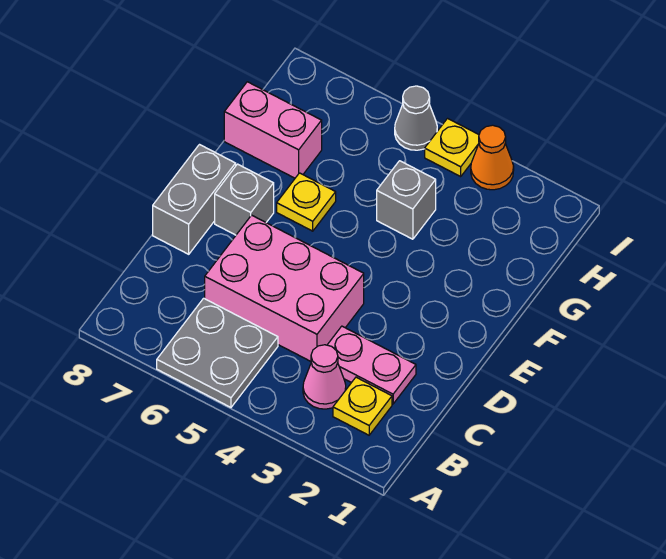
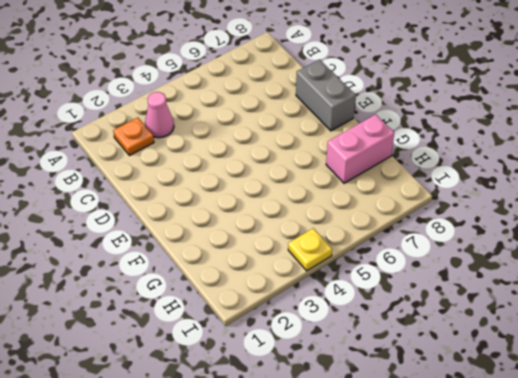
orange plate B2 level 1 -> yellow plate B2 level 1
none -> grey plate A5:B6 level 1
none -> pink plate C2:C3 level 1
none -> pink brick C4:D6 level 1

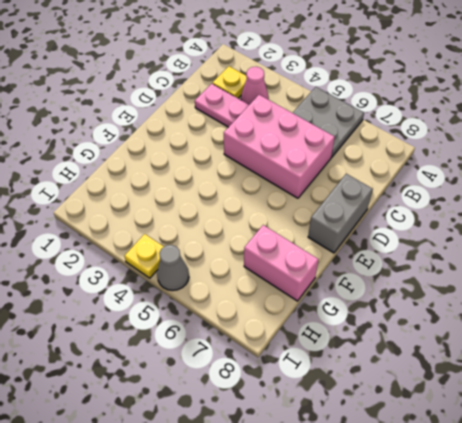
none -> grey brick E7 level 1
none -> yellow plate F6 level 1
none -> grey brick G4 level 1

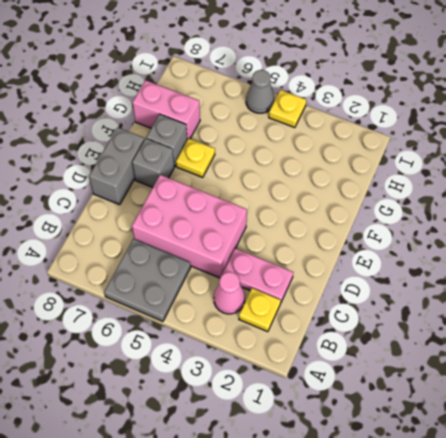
grey brick F7 level 1 -> grey brick G4 level 1
none -> orange cone I3 level 1

